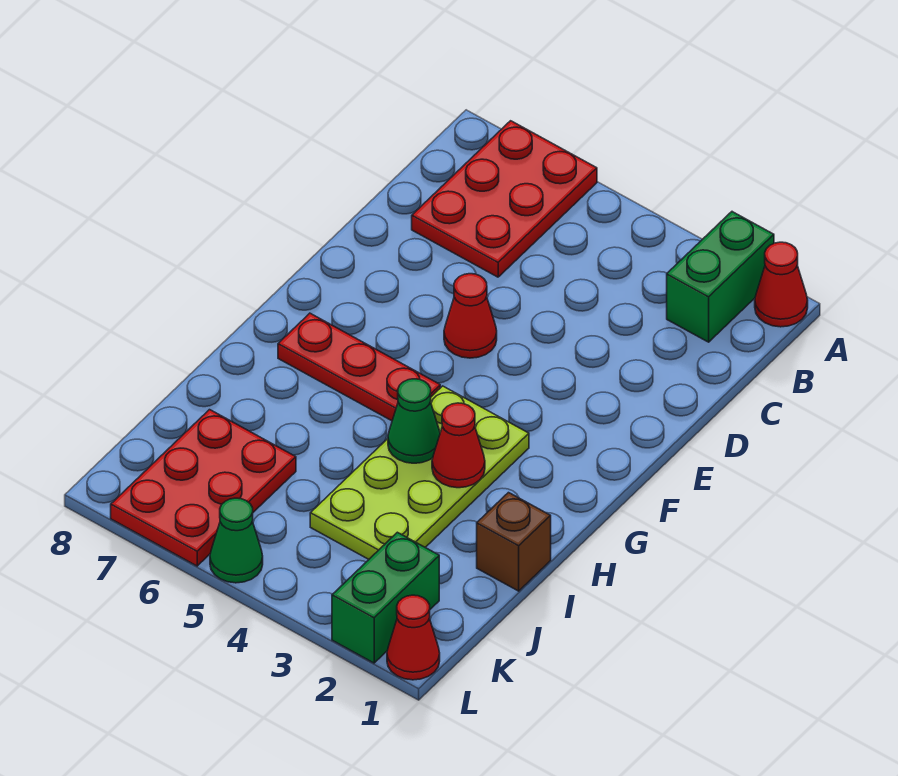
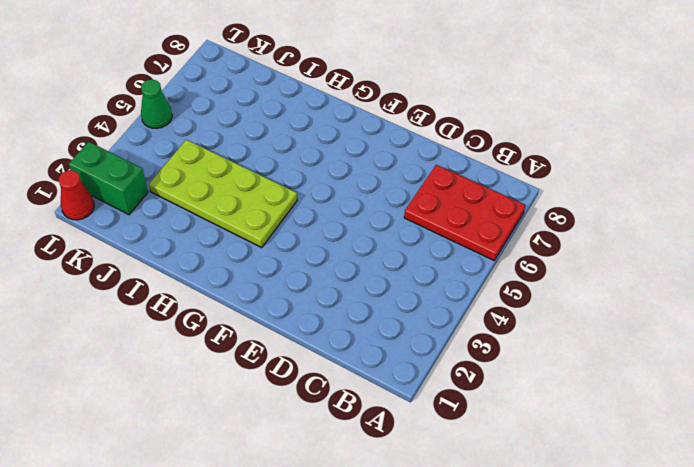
none -> red cone A1 level 1
none -> green brick A2:B2 level 1
none -> red cone E5 level 1

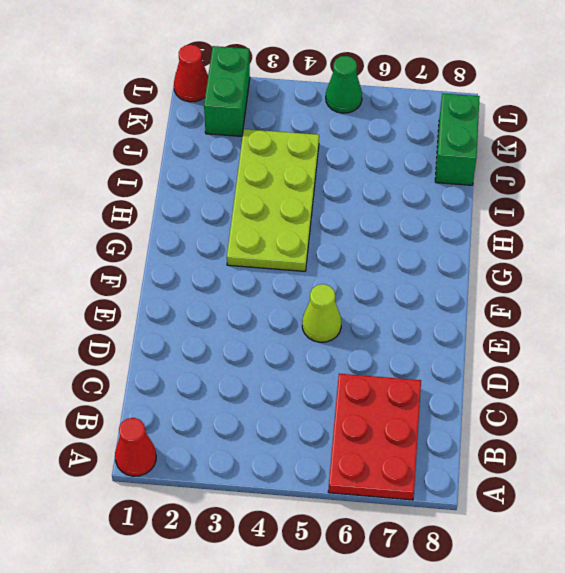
lime cone E5 level 1 -> red cone E5 level 1
green brick J8:K8 level 1 -> green brick A2:B2 level 1
none -> red plate G5:G7 level 1
none -> brown brick I1 level 1
none -> red plate J6:L7 level 1

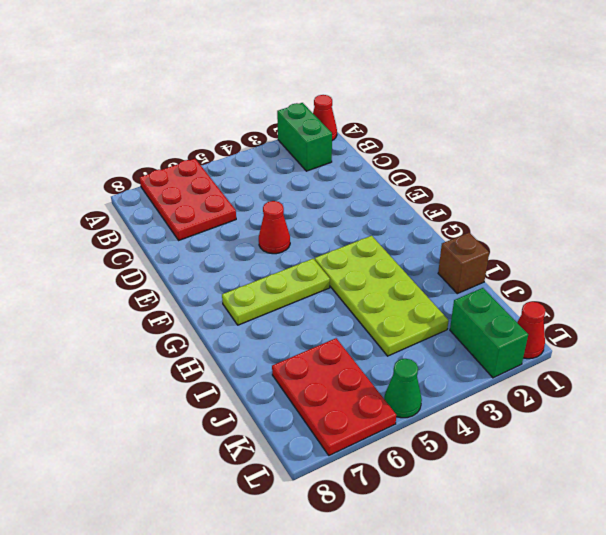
lime plate G5:G7 level 1 -> red plate G5:G7 level 1
none -> red cone H3 level 2
none -> green cone H4 level 2

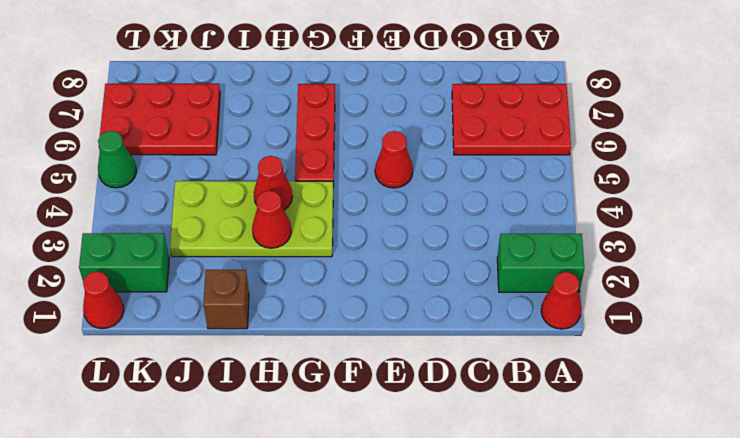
red cone H4 level 2 -> green cone H4 level 2

